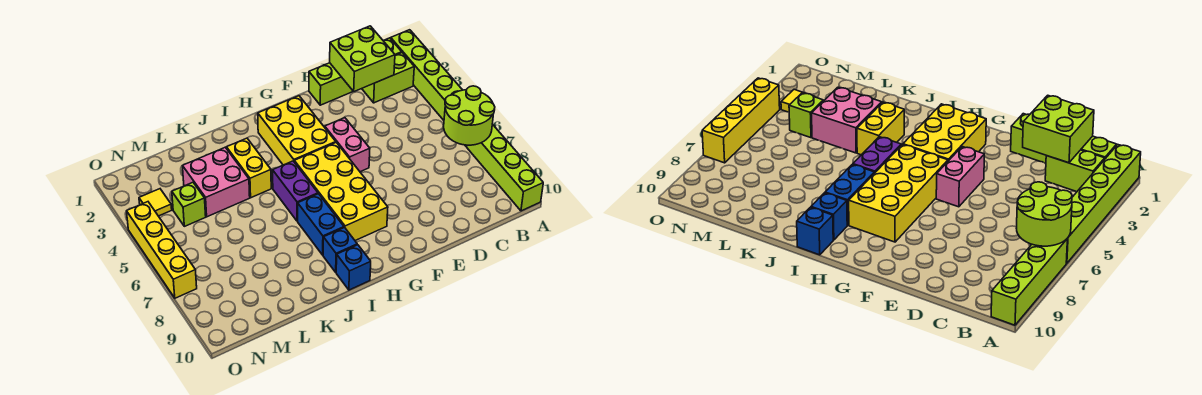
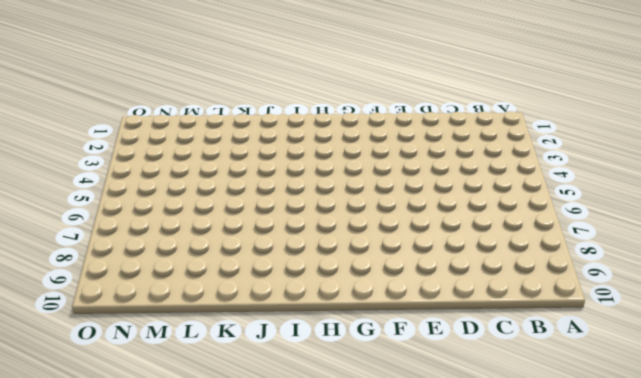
none -> lime brick A1:A6 level 1
none -> lime brick A7:A10 level 1
none -> lime brick B1:E1 level 1

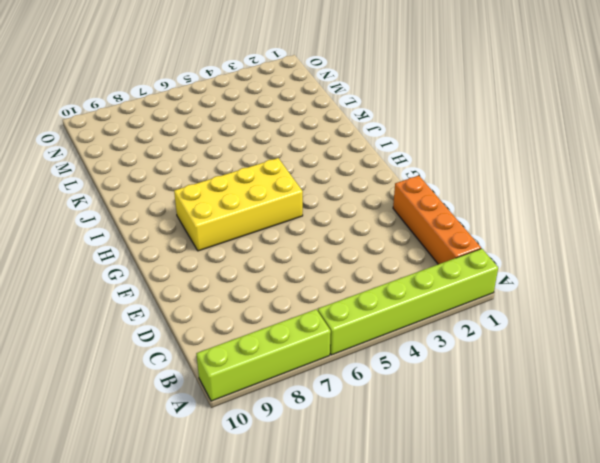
orange brick B1:E1 level 1 -> lime brick B1:E1 level 1
none -> lime brick B2:C2 level 1
none -> pink brick F4:F5 level 1
none -> yellow brick G2:H4 level 1

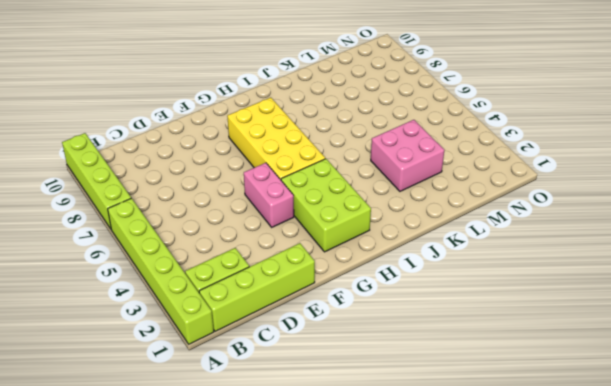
lime brick G2:H4 level 1 -> yellow brick G2:H4 level 1
none -> purple brick I5:I6 level 1
none -> blue brick I7:I8 level 1
none -> blue brick I9 level 1

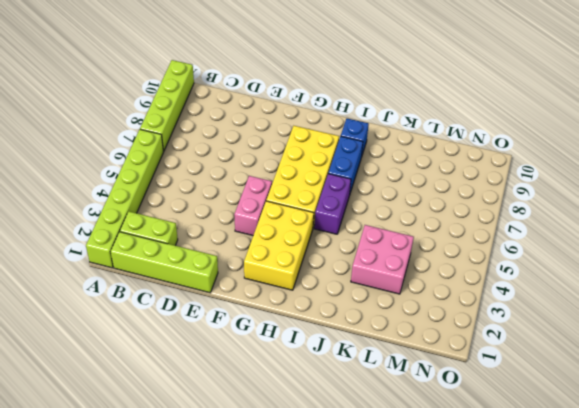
none -> blue brick I10 level 1
none -> yellow brick J3:J4 level 1
none -> lime brick M4 level 1

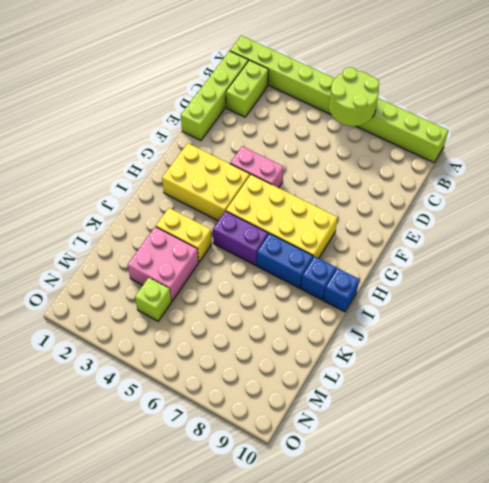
none -> yellow tile N3 level 1
none -> yellow brick O4:O7 level 1
none -> lime brick C1:D2 level 2

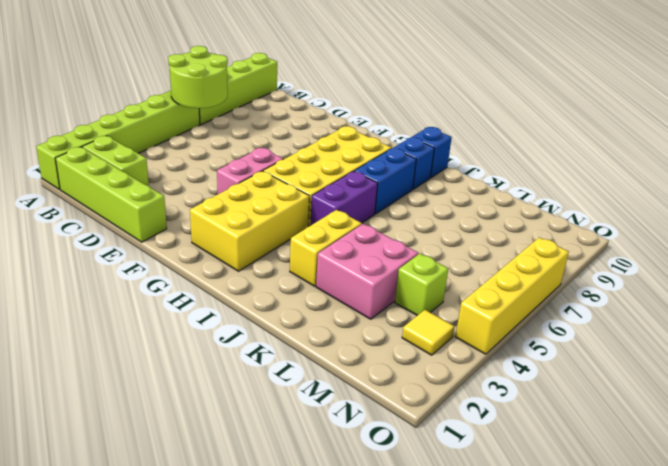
none -> lime brick C1:D2 level 2

